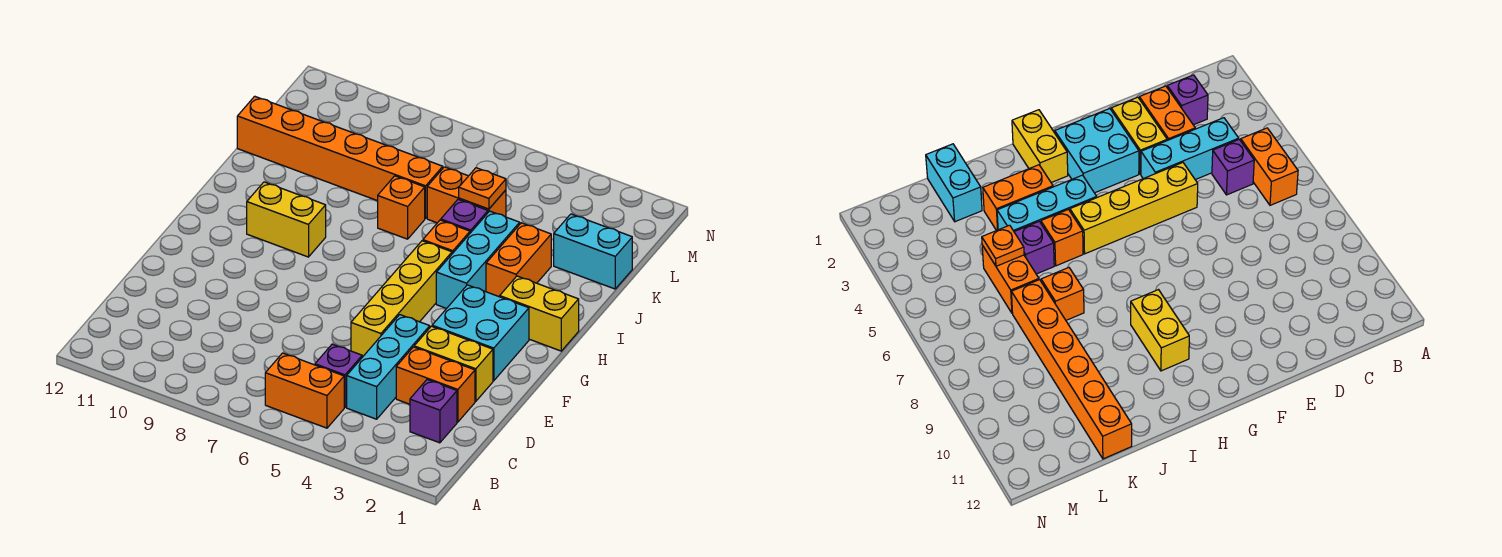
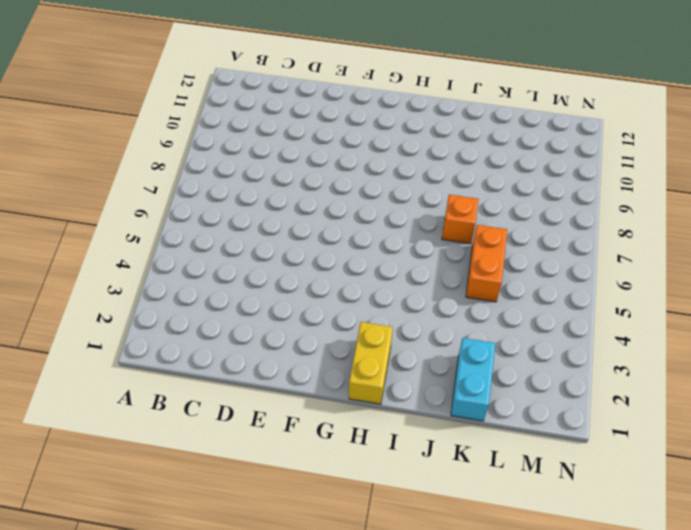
none -> orange brick B5:B6 level 1
none -> purple brick C2 level 1
none -> cyan brick C4:E4 level 1

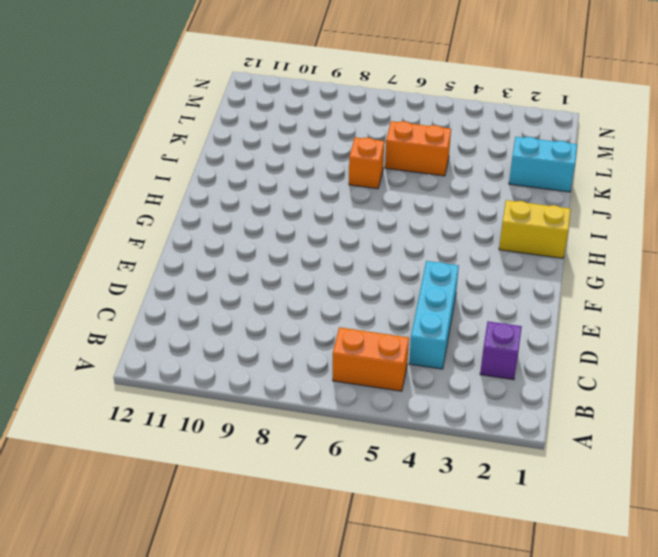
none -> purple brick C5 level 1
none -> orange brick D2:D3 level 1
none -> yellow brick E2:E3 level 1

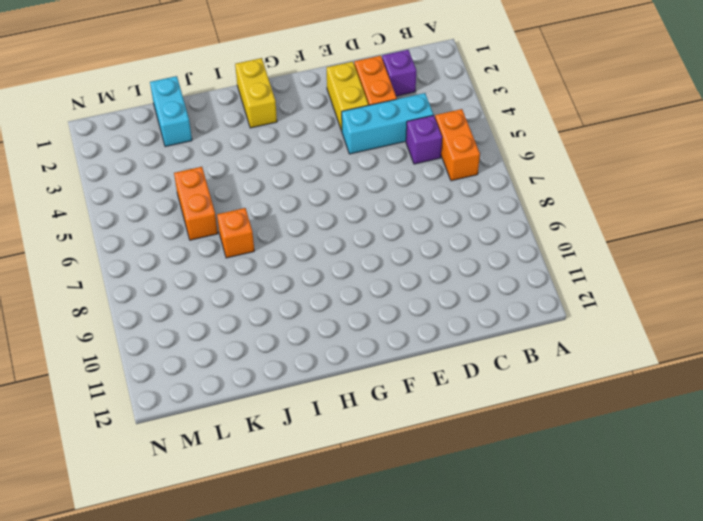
none -> yellow brick E5:H5 level 1
none -> cyan brick F2:G3 level 1
none -> cyan brick H4:J4 level 1

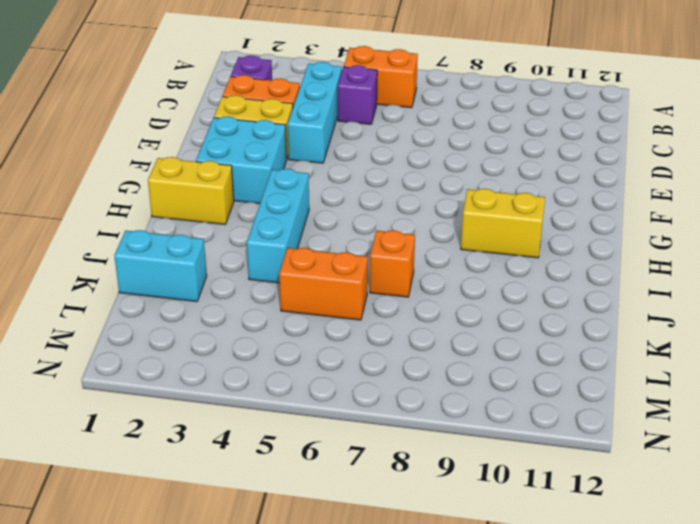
none -> yellow brick E5:H5 level 1
none -> orange brick I3:J3 level 1
none -> orange brick I5 level 1

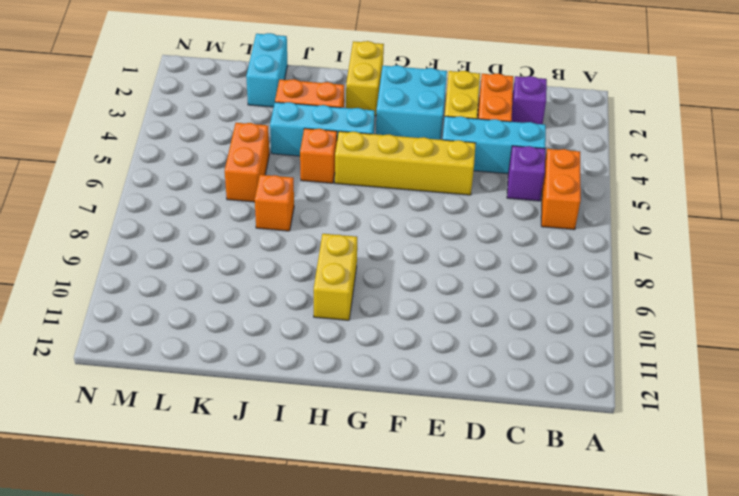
none -> purple brick J5 level 1
none -> orange brick K7:K12 level 1
none -> orange plate K5 level 2

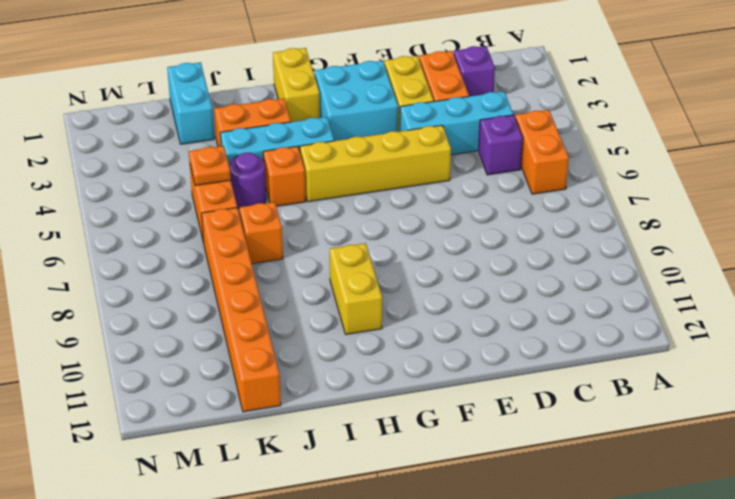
purple round brick J5 level 1 -> purple brick J5 level 1

